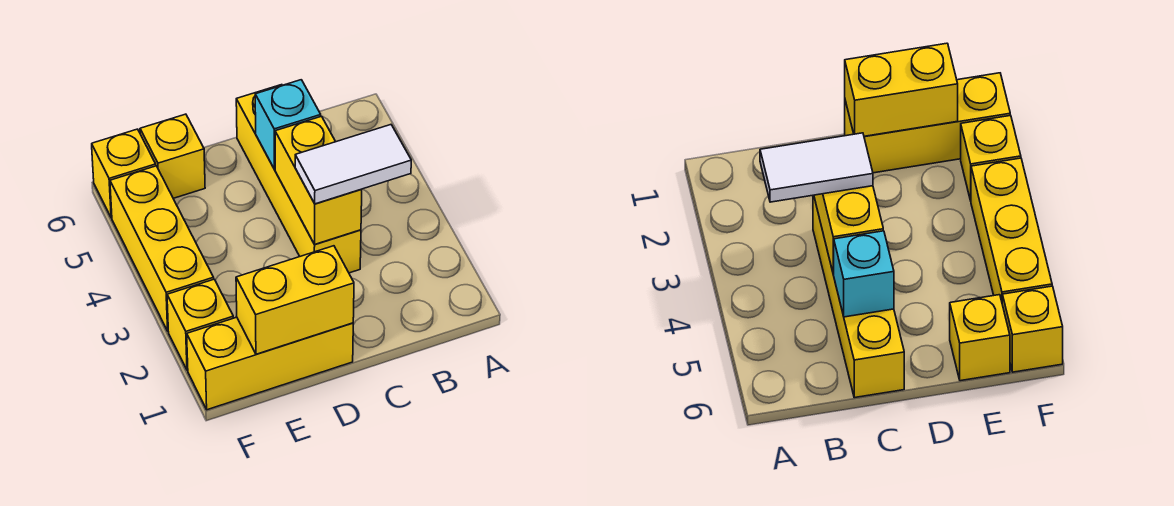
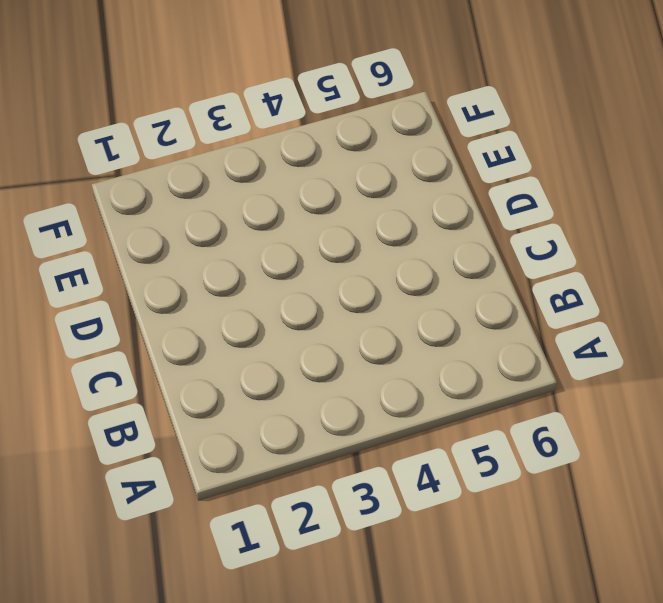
none -> yellow brick C3:C6 level 1
none -> yellow brick D1:F1 level 1

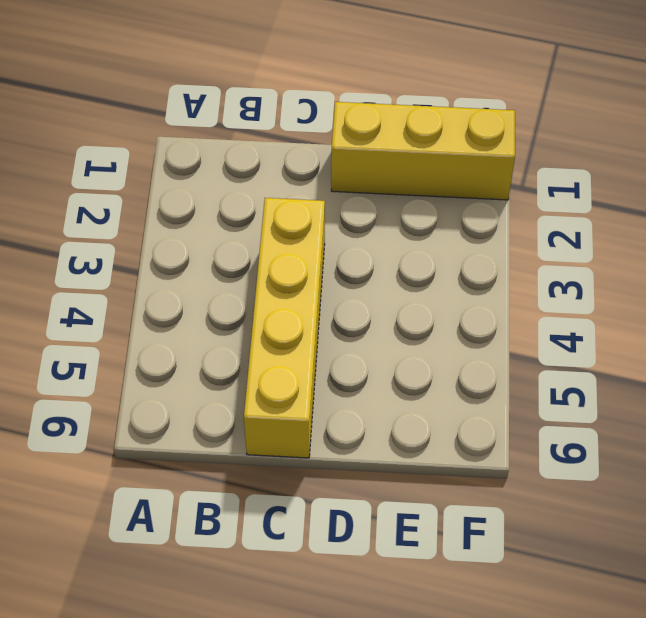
none -> yellow brick E6 level 1
none -> yellow brick F2 level 1

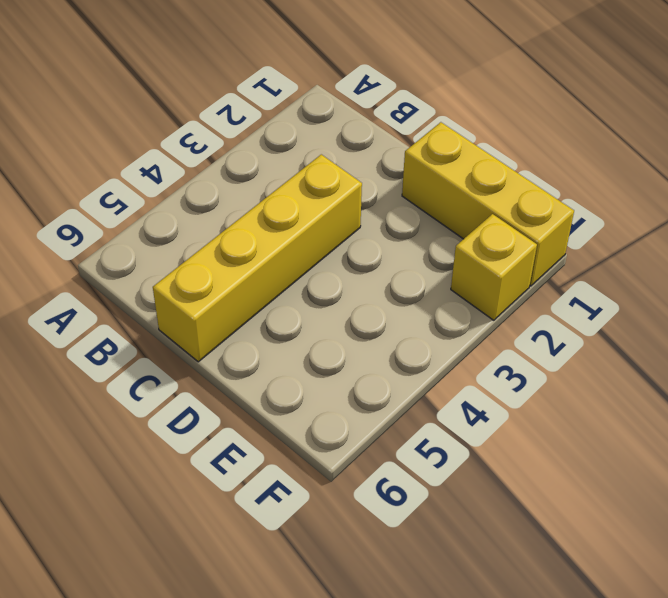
none -> yellow brick E6 level 1
none -> yellow brick F3:F5 level 1

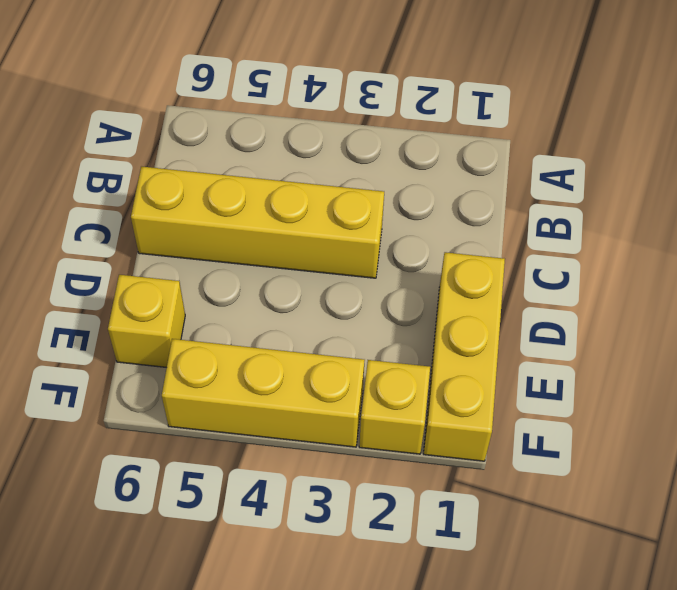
none -> yellow brick F6 level 1
none -> yellow brick C3:C4 level 2

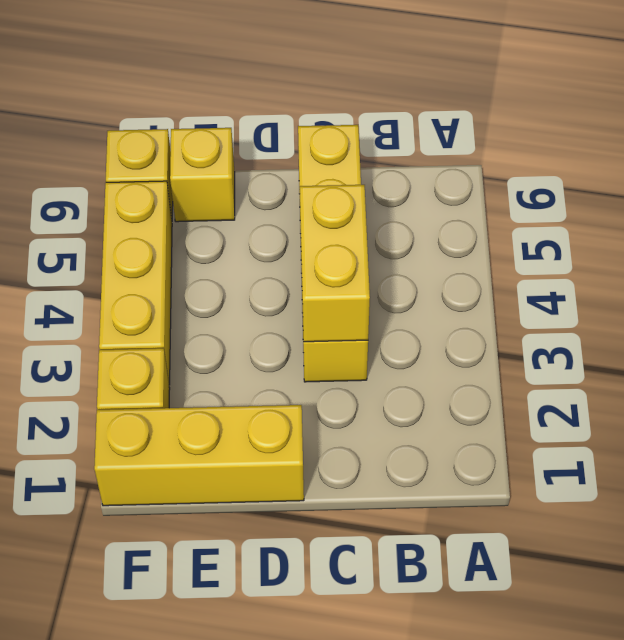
none -> cyan brick C5 level 2
none -> yellow brick D1:E1 level 2

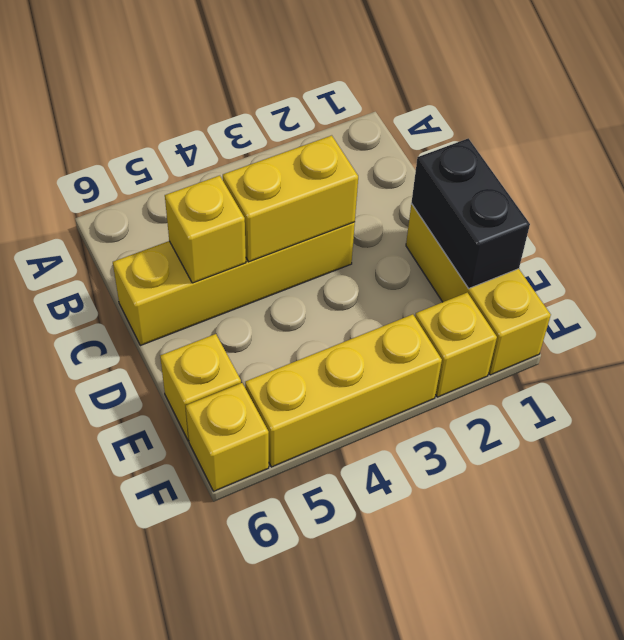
yellow brick C5 level 2 -> cyan brick C5 level 2
black brick D1:E1 level 2 -> yellow brick D1:E1 level 2
none -> white tile B3:C3 level 3

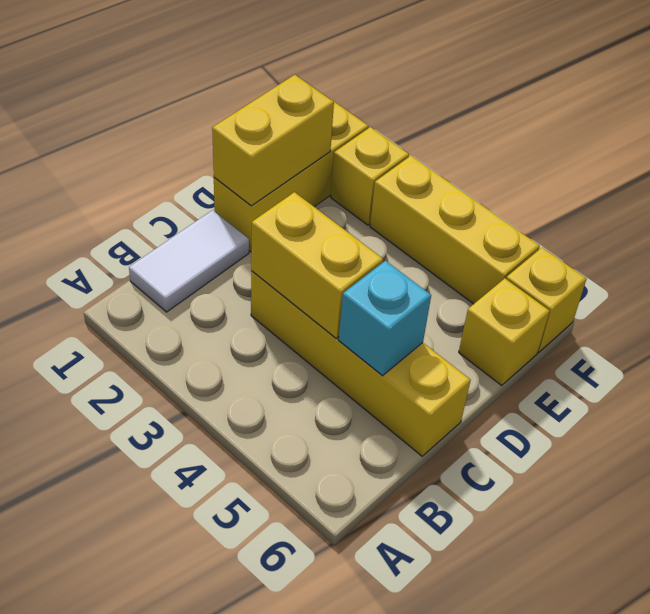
white tile B1:C1 level 1 -> white tile B3:C3 level 3

